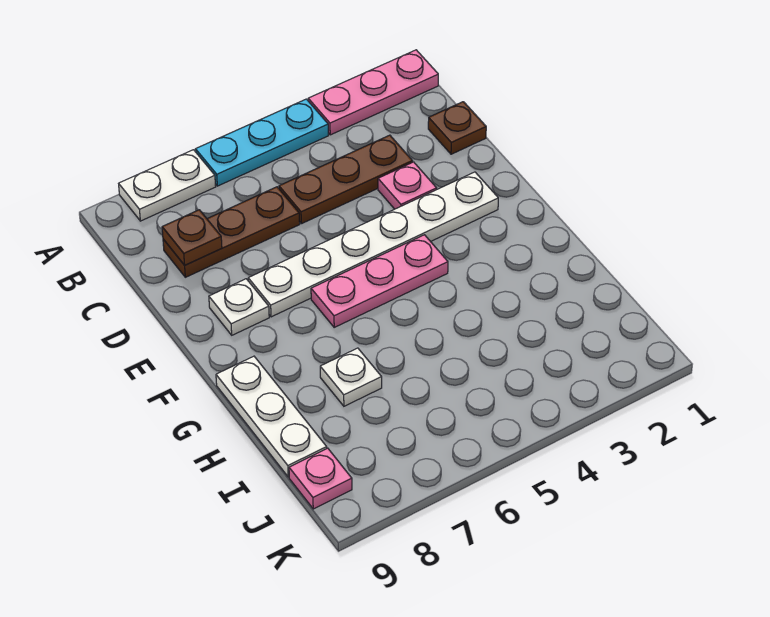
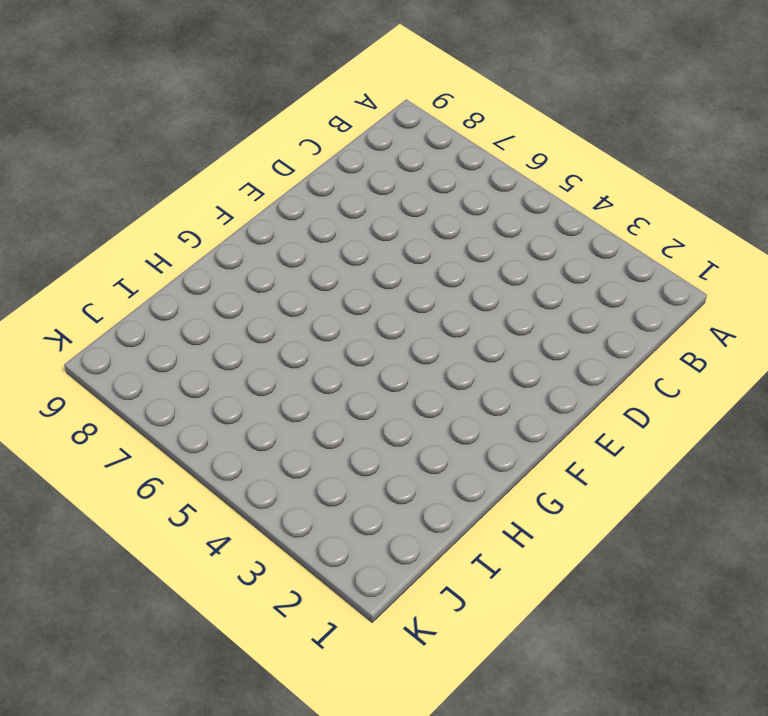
none -> pink plate A1:A3 level 1
none -> cyan plate A4:A6 level 1
none -> white plate A7:A8 level 1

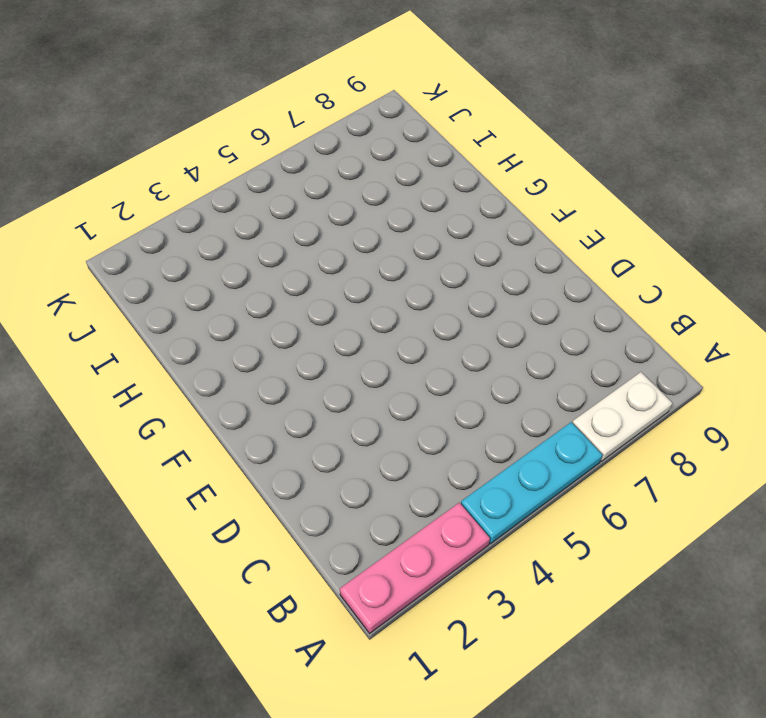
none -> brown plate C1 level 1
none -> brown plate C3:C5 level 1
none -> brown plate C6:C8 level 1

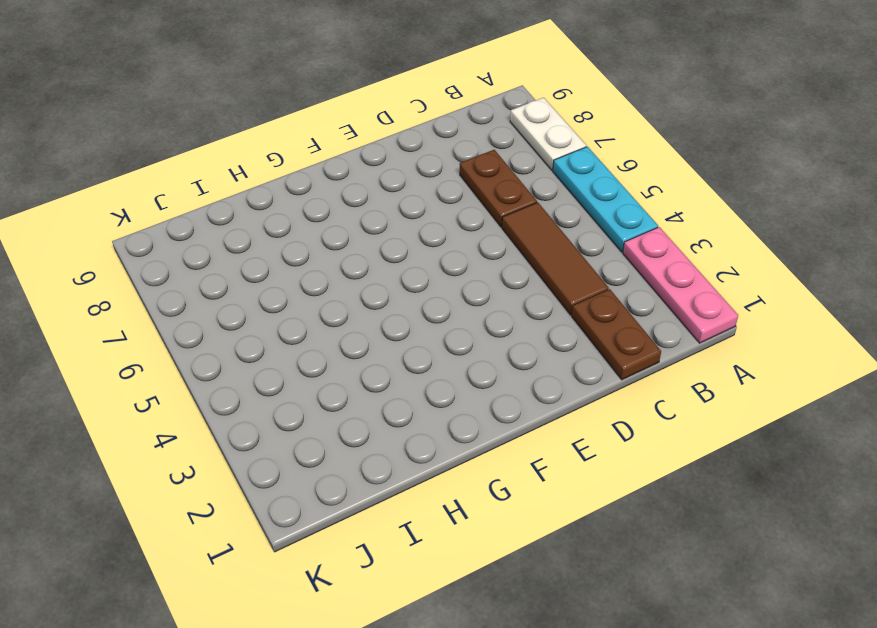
brown plate C1:C2 level 1 -> brown plate C1 level 1
brown tile C3:C5 level 1 -> brown plate C3:C5 level 1
brown plate C6:C7 level 1 -> brown plate C6:C8 level 1
none -> pink plate D3 level 1
none -> white plate E2:E7 level 1
none -> white plate E8 level 1

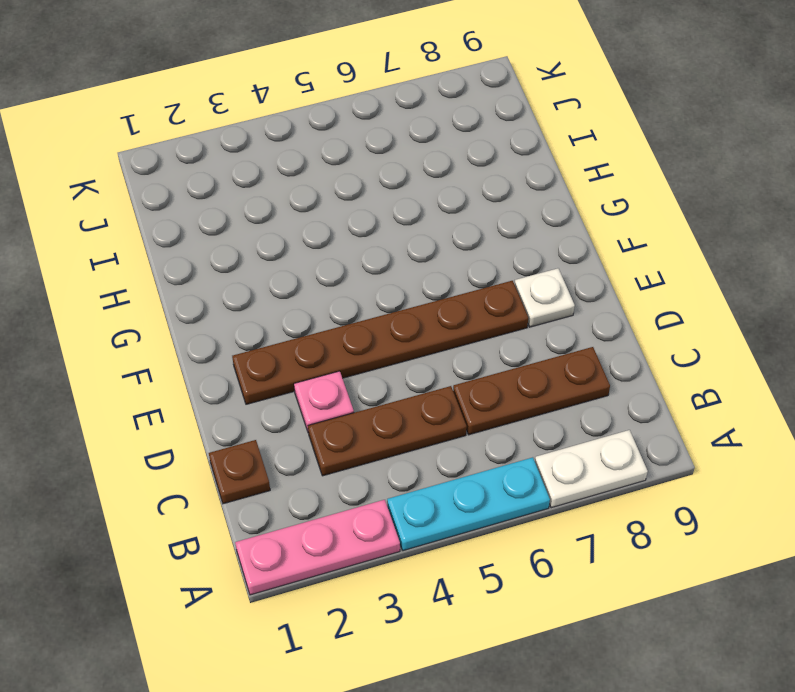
brown plate E2:E7 level 1 -> white plate E2:E7 level 1
none -> pink plate F4:F6 level 1
none -> white plate G9:I9 level 1
none -> white plate H7 level 1

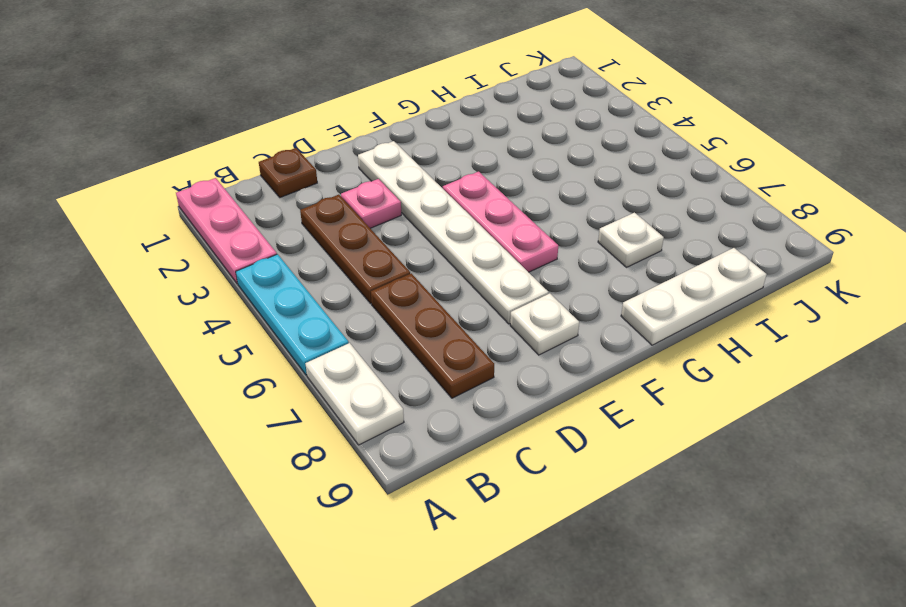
none -> pink plate J9 level 1
none -> brown plate C8 level 2

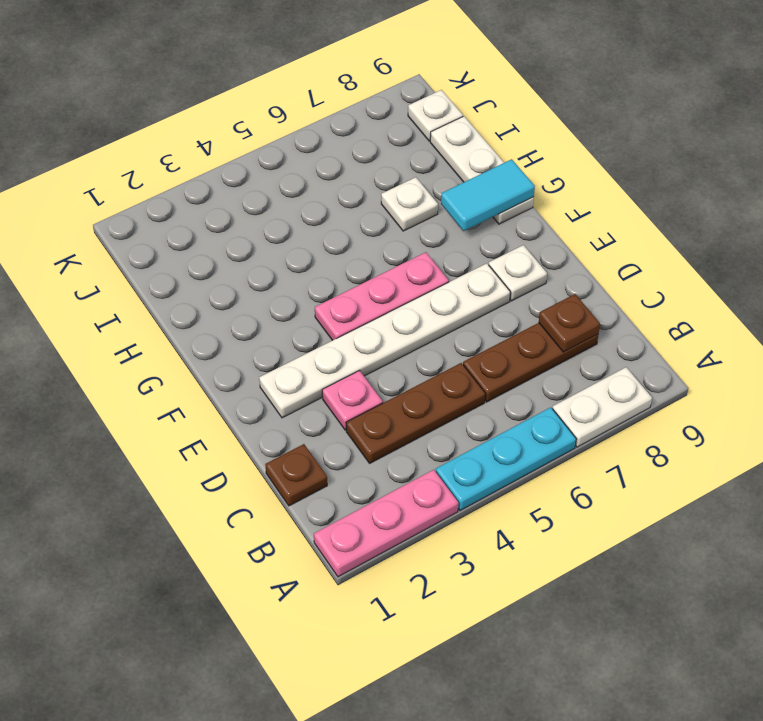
cyan tile G8:G9 level 2 -> none
white plate J9 level 1 -> pink plate J9 level 1

